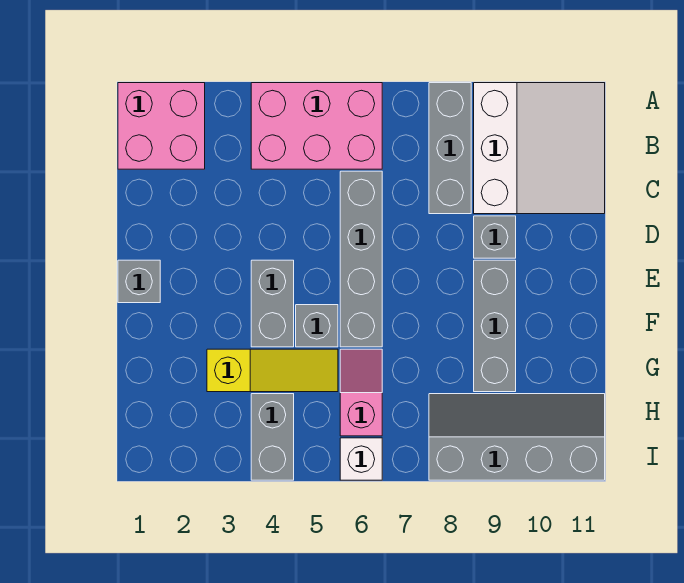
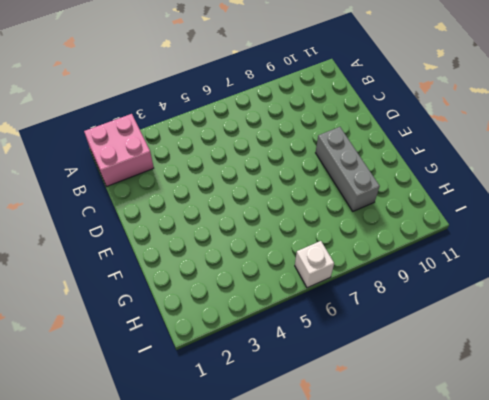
none -> pink brick A4:B6 level 1
none -> grey brick A8:C8 level 1
none -> white slope A9:C11 level 1 top 9

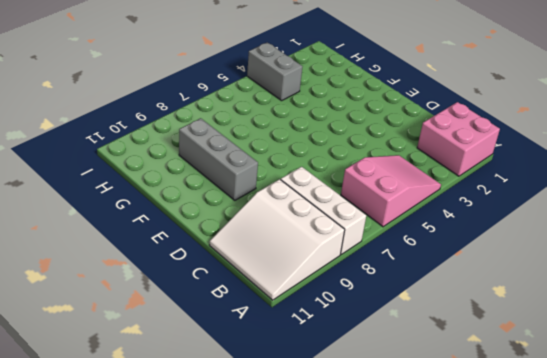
pink slope A4:B6 level 1 top 6 -> pink brick A4:B6 level 1
white brick A8:C8 level 1 -> grey brick A8:C8 level 1
none -> grey brick C6:F6 level 1
none -> grey brick D9 level 1
none -> grey brick E1 level 1

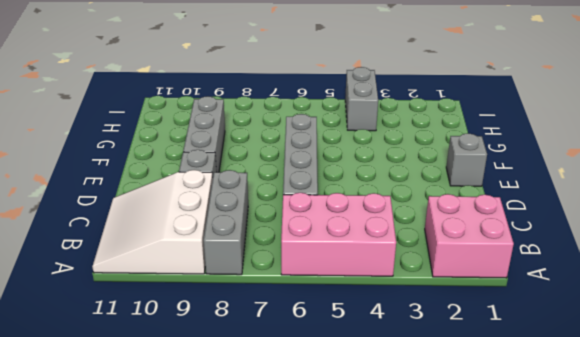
none -> grey brick E4:F4 level 1
none -> grey brick F5 level 1
none -> yellow slope G3:G5 level 1 top 3

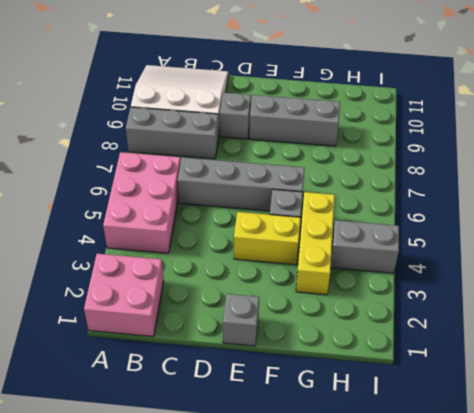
yellow brick E4:F4 level 1 -> grey brick E4:F4 level 1
yellow brick G3:G5 level 1 -> yellow slope G3:G5 level 1 top 3
none -> pink slope G6:H6 level 1 top H
none -> grey slope H8:I11 level 1 top I
none -> white brick I6 level 1

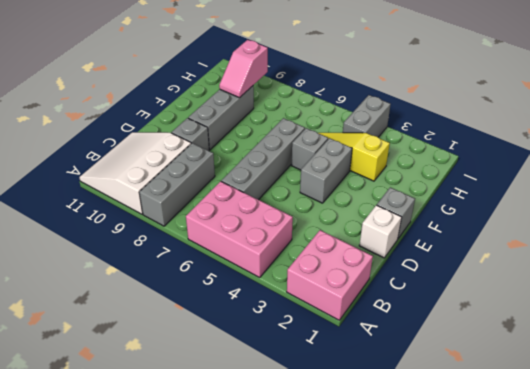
white brick D1 level 1 -> white brick I6 level 1
pink slope G9:H9 level 2 top H -> pink slope G6:H6 level 1 top H
none -> grey slope H8:I11 level 1 top I

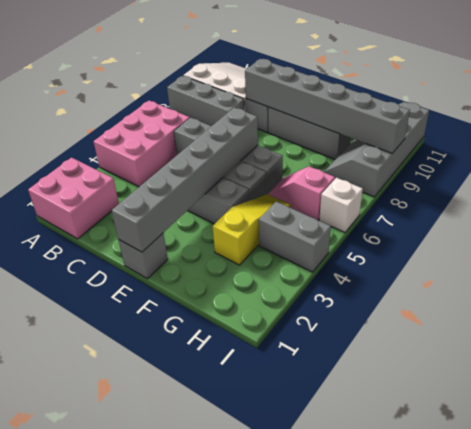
grey brick D9:I9 level 2 -> none
grey brick E1:E6 level 2 -> none

